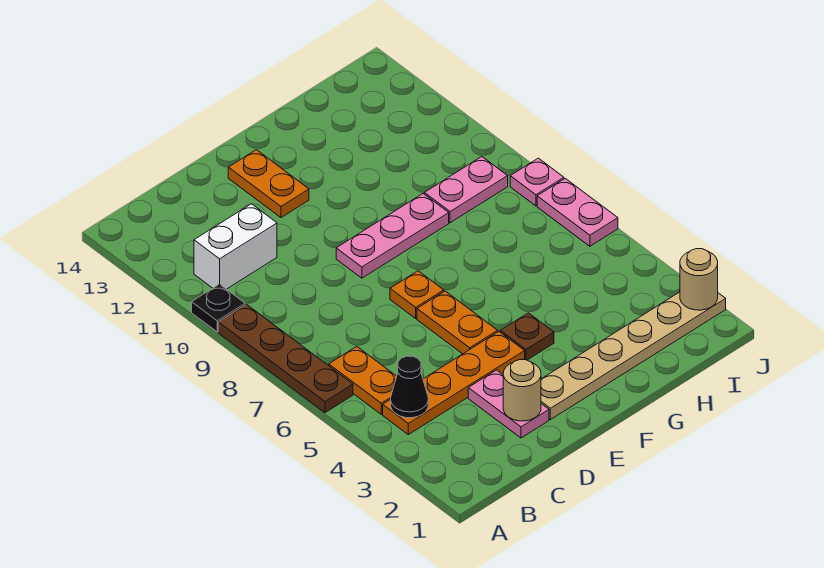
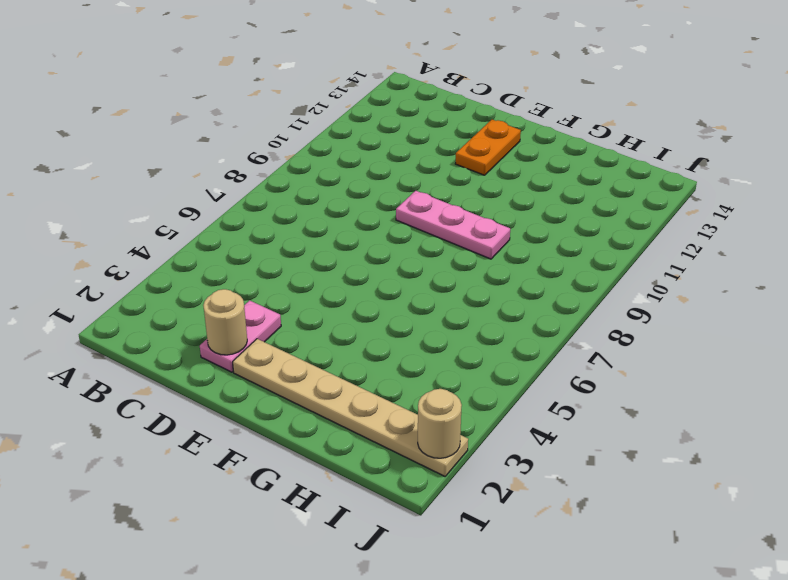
none -> brown plate A6:A9 level 1
none -> black plate A10 level 1
none -> orange plate B4:E4 level 1

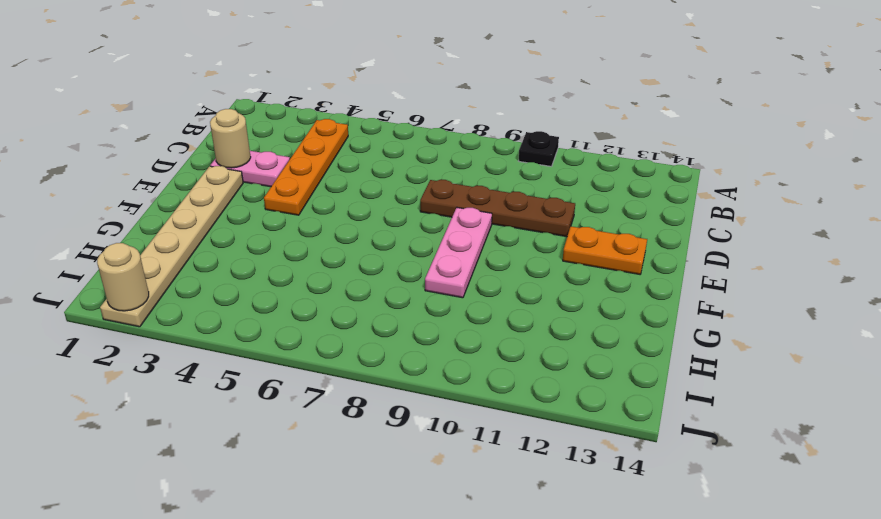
brown plate D8:D11 level 1 -> brown plate A6:A9 level 1
none -> orange plate B5:B6 level 1
none -> white brick B11:C11 level 1
none -> orange plate E5:E6 level 1

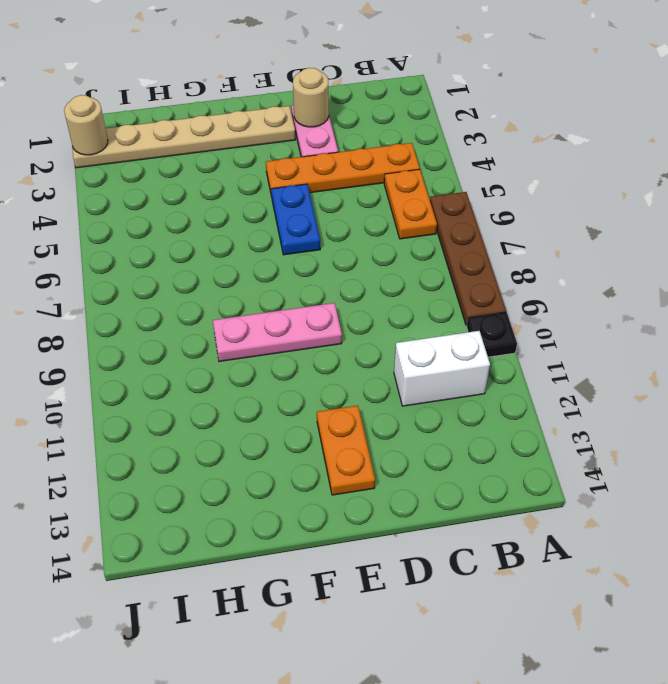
blue plate E5:E6 level 1 -> orange plate E5:E6 level 1
none -> orange plate E7 level 1
none -> brown plate F4 level 1
none -> pink plate H9:I9 level 1

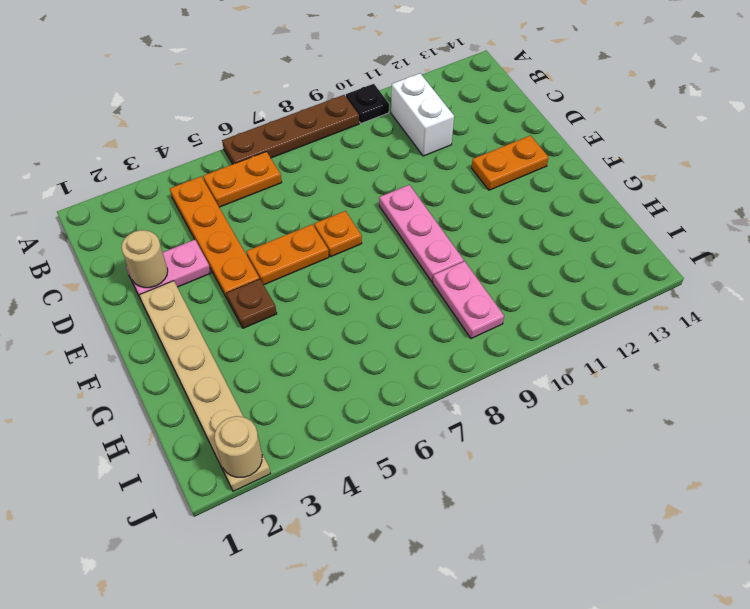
none -> pink plate J6:J7 level 1
none -> pink plate J8 level 1
none -> black cone B4 level 2

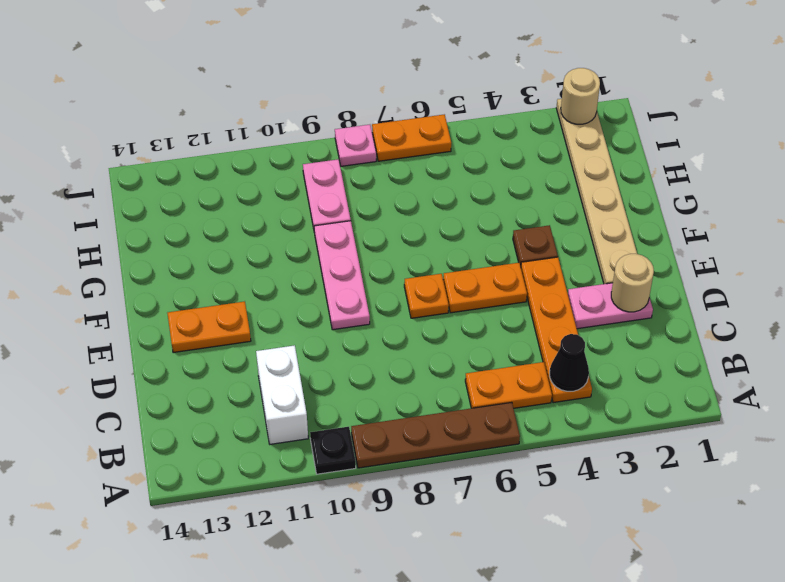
orange plate J6:J7 level 1 -> pink plate J6:J7 level 1

